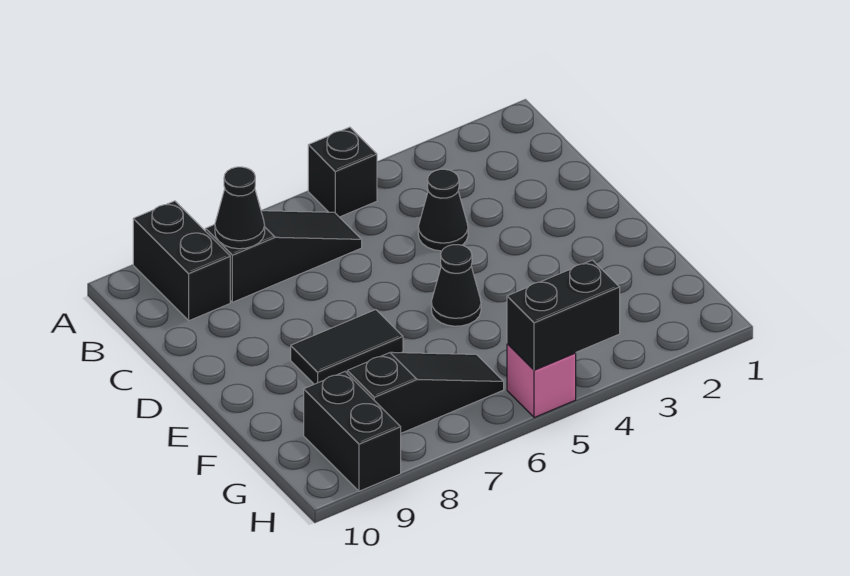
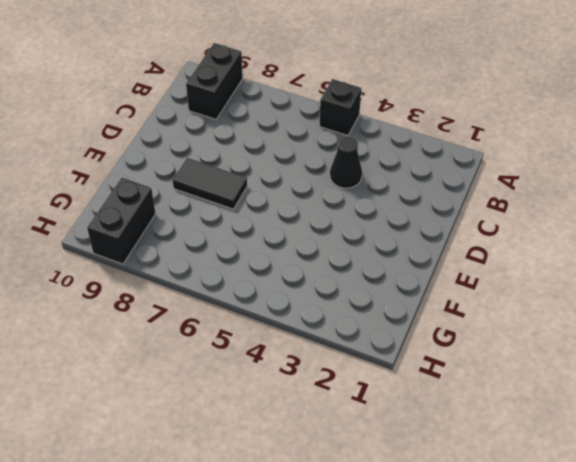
none -> black slope B6:B8 level 1 top 8
none -> black cone E5 level 1

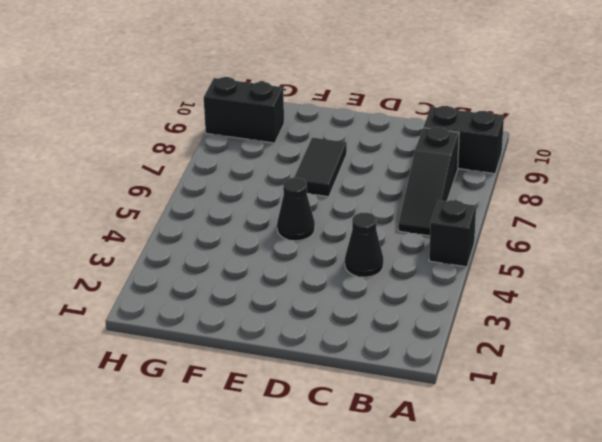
none -> black slope G6:G8 level 1 top 8
none -> pink brick H5 level 1

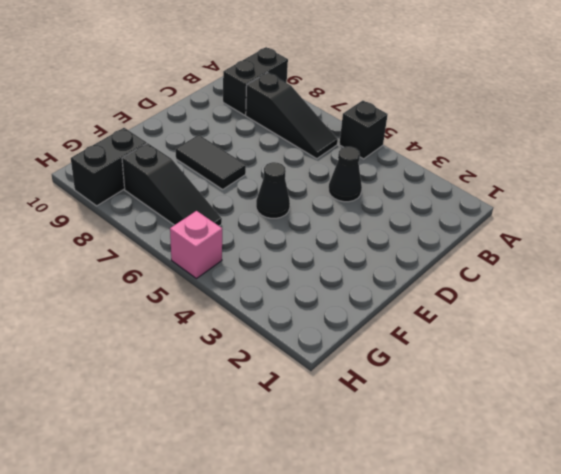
none -> black cone B8 level 2
none -> black brick H4:H5 level 2

